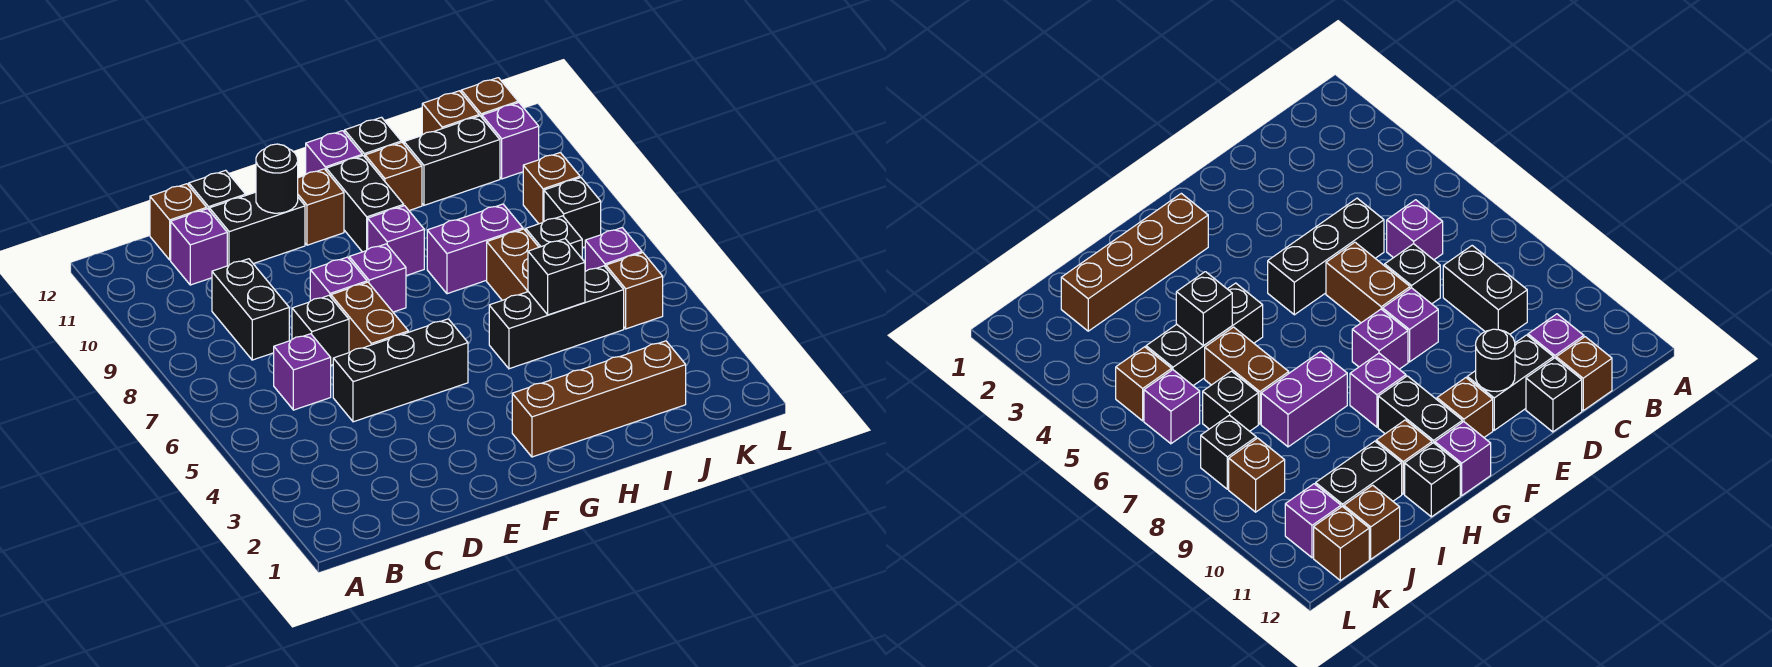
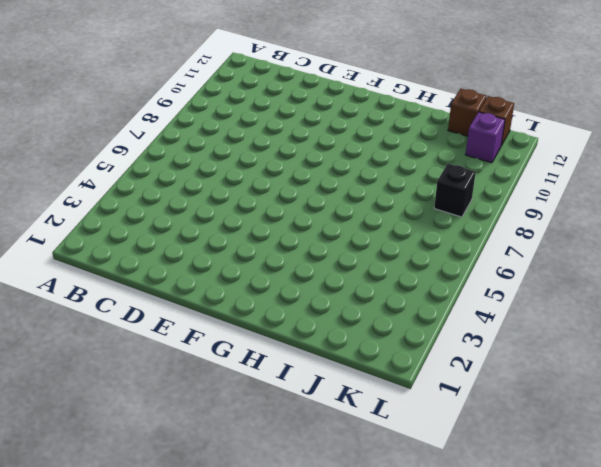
none -> purple brick C6 level 1
none -> black brick C8:C9 level 1
none -> purple brick C11 level 1
none -> brown brick C12 level 1

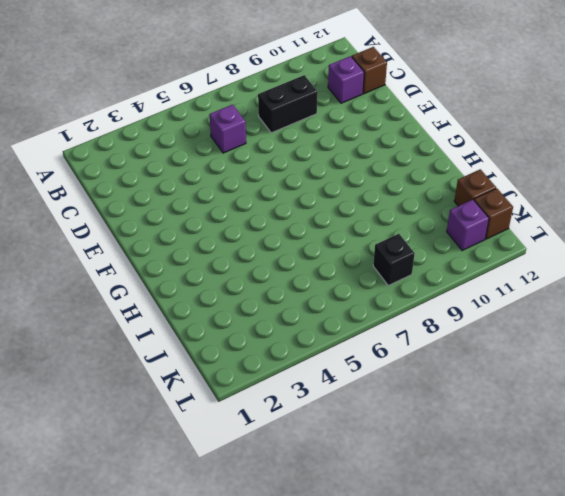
none -> black brick D5:F5 level 1
none -> black brick D7 level 1
none -> black brick D11:E11 level 1
none -> black brick D12 level 1

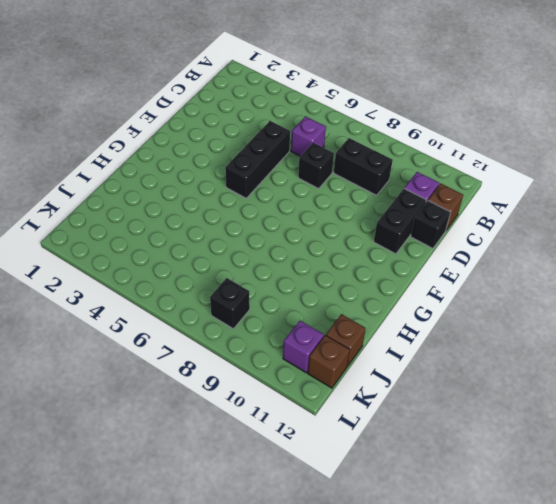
none -> brown brick E6:E7 level 1
none -> purple brick E8 level 1
none -> purple brick F8 level 1
none -> brown brick F11 level 1

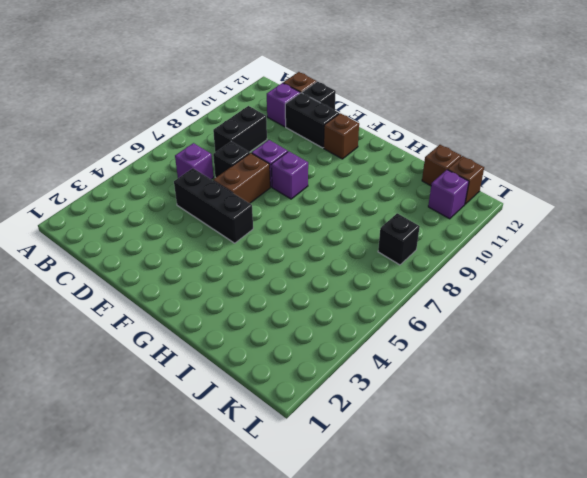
none -> brown brick G2:J2 level 1
none -> purple brick G9 level 1
none -> black brick G10:G11 level 1
none -> purple brick G12 level 1

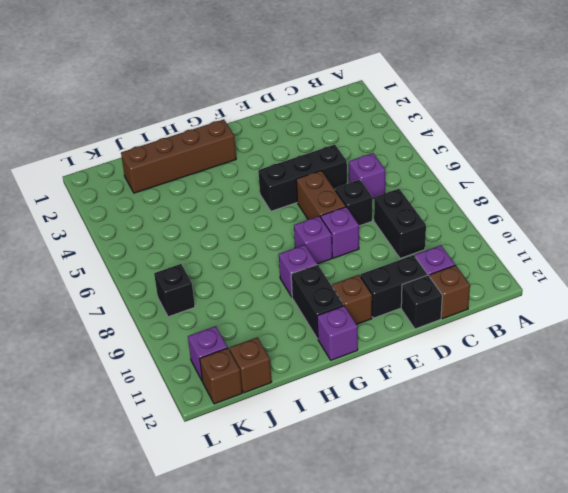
none -> black brick H5:J5 level 1
none -> purple brick H8:I8 level 1
none -> brown brick H11 level 1
none -> black brick H12 level 1

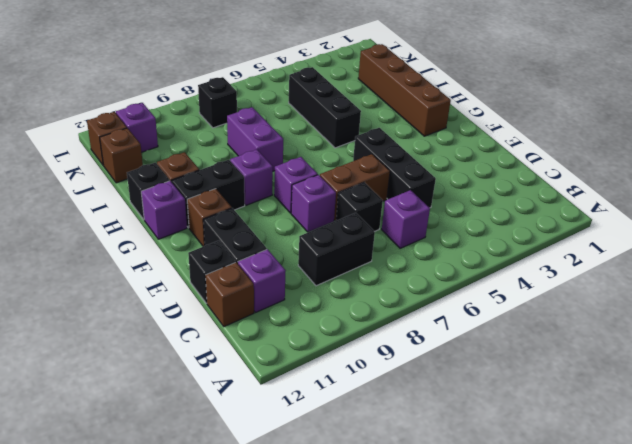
none -> brown brick I6:I7 level 1
none -> black brick I11:J11 level 1
none -> black brick J7 level 1
none -> brown brick K5 level 1

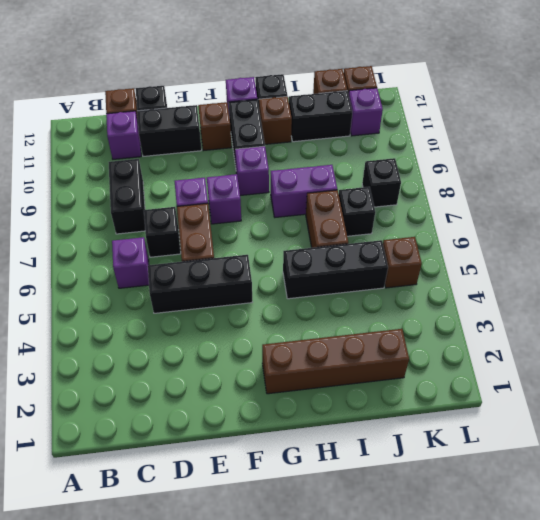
none -> purple brick K6 level 1
none -> brown brick K9 level 1
none -> black round brick E11 level 2
none -> black brick I5 level 2

